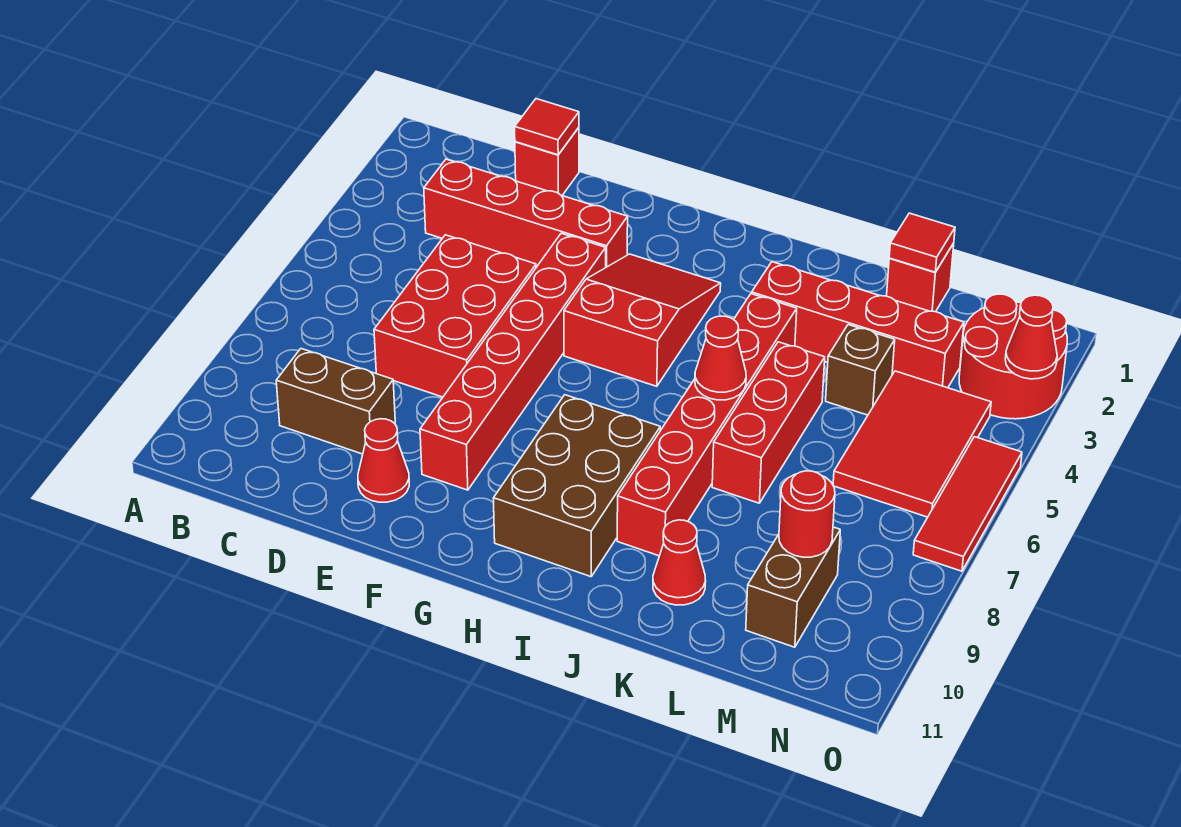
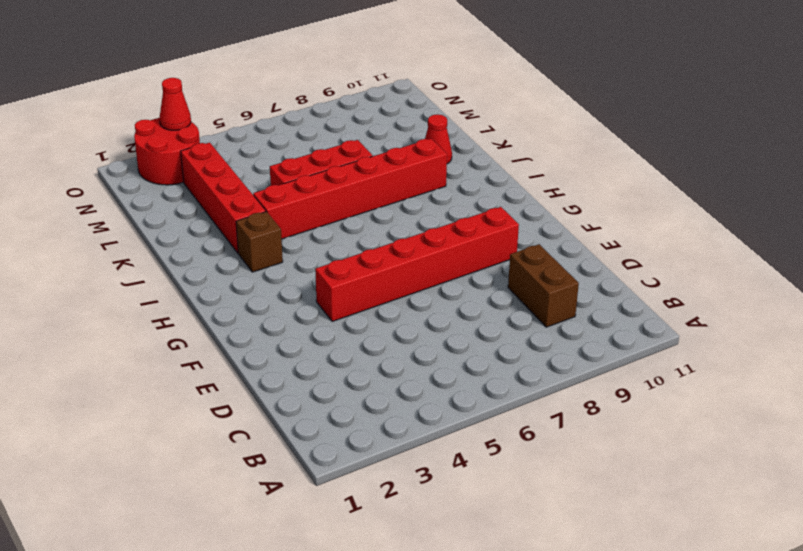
brown brick I3 level 1 -> brown brick L4 level 1
none -> red brick C3:F3 level 1
none -> red brick D1 level 1
none -> red brick D5:E7 level 1

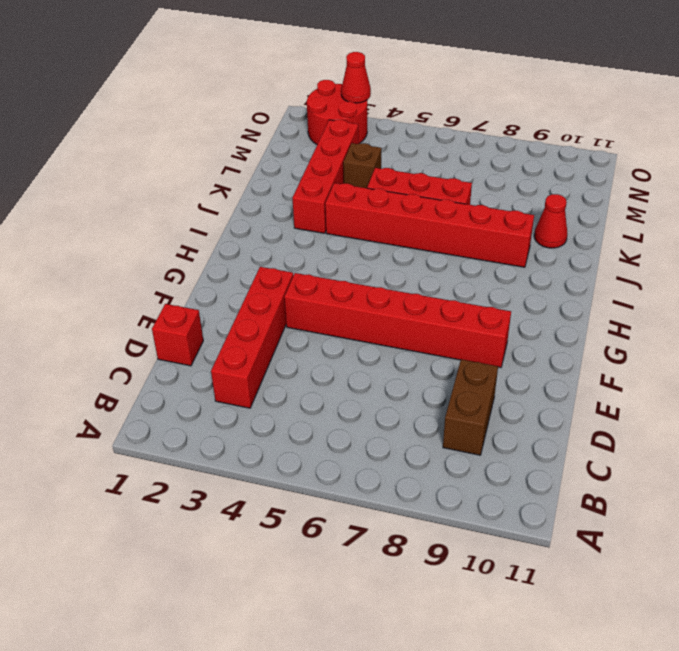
none -> red brick D5:E7 level 1
none -> red cone E10 level 1
none -> red slope G3:H5 level 1 top 5

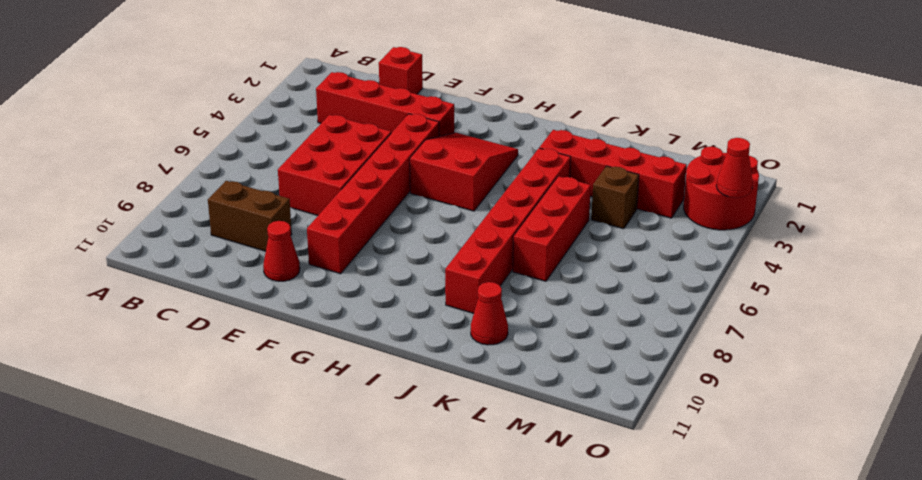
none -> brown brick H8:I10 level 1
none -> red brick L1 level 1
none -> red tile M4:N6 level 1

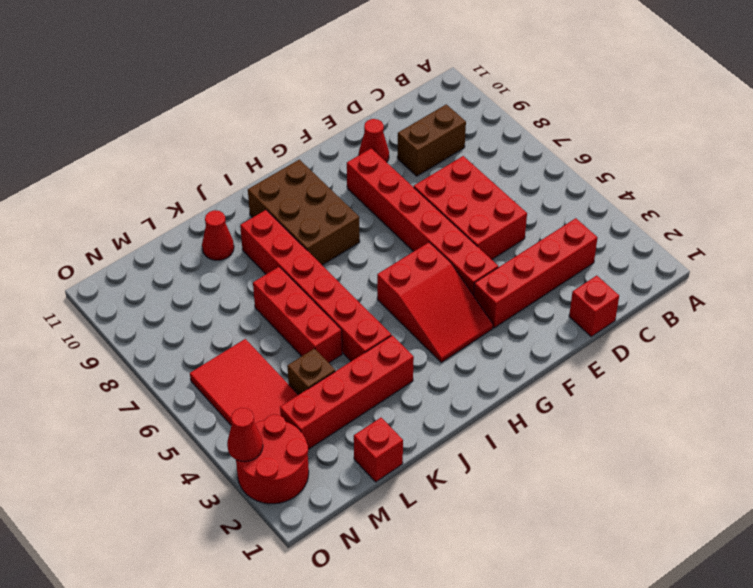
none -> brown brick M9:M10 level 1
none -> red tile O5:O7 level 1
none -> red tile D1 level 2

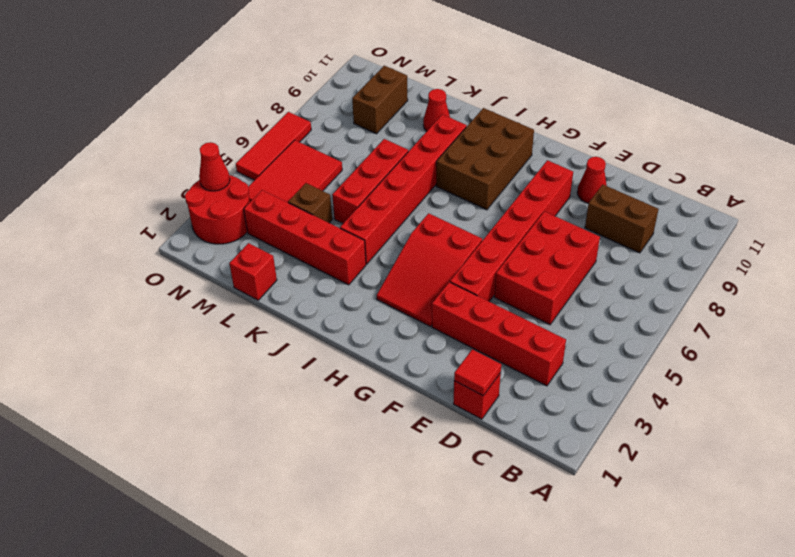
none -> red cone J6 level 2
none -> red tile L1 level 2
none -> red round brick M9 level 2

